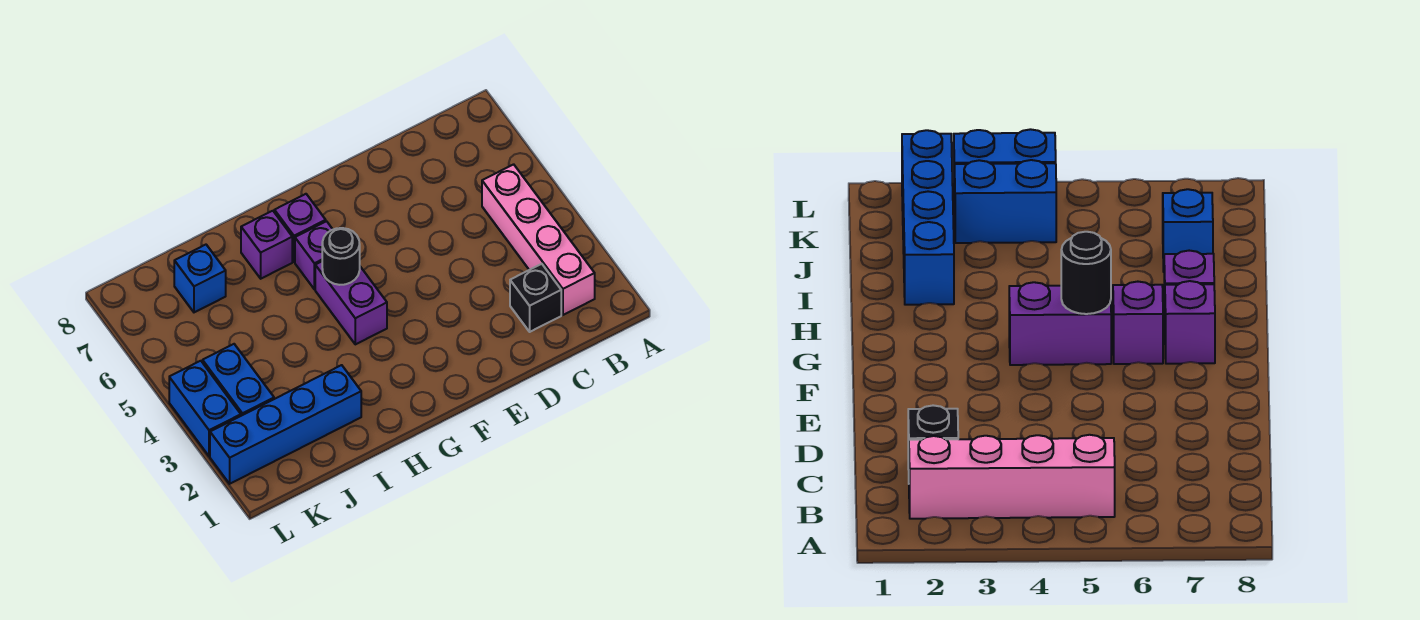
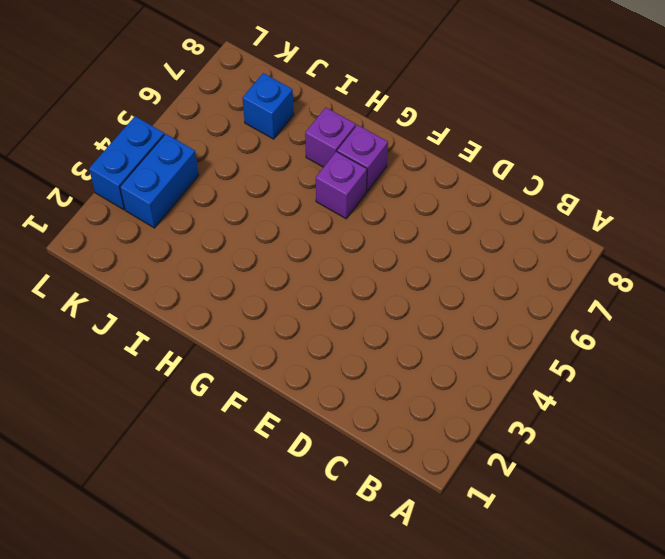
none -> pink brick B2:B5 level 1
none -> black brick C2 level 1

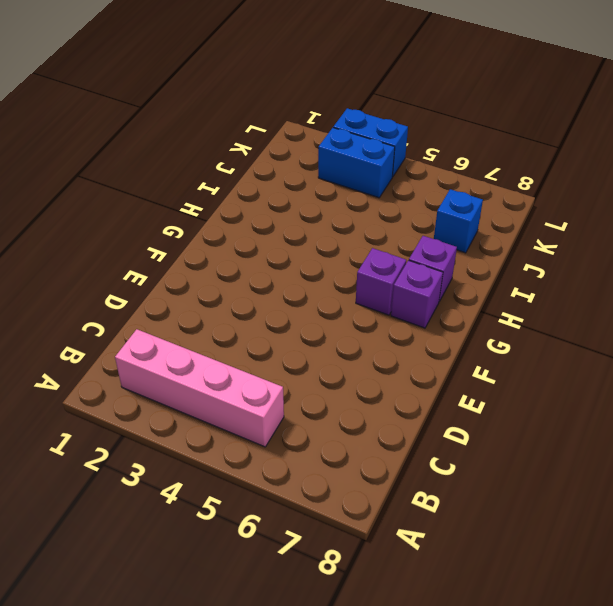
none -> black brick C2 level 1
none -> purple brick G4:G5 level 1

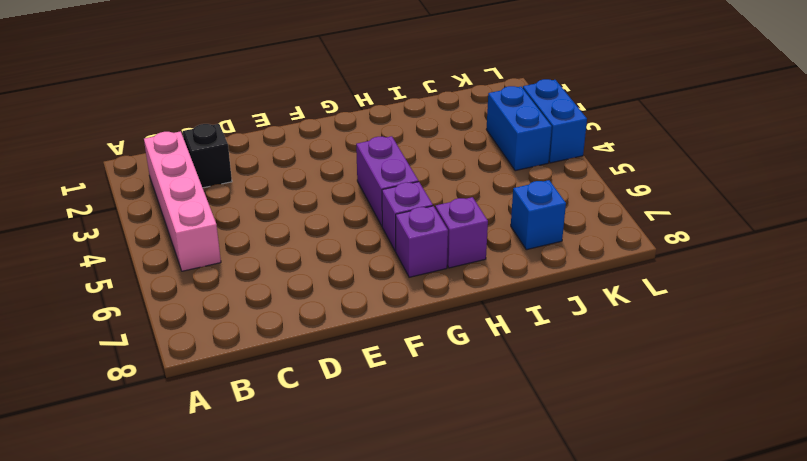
none -> blue brick I2:L2 level 1
none -> black round brick G5 level 2

